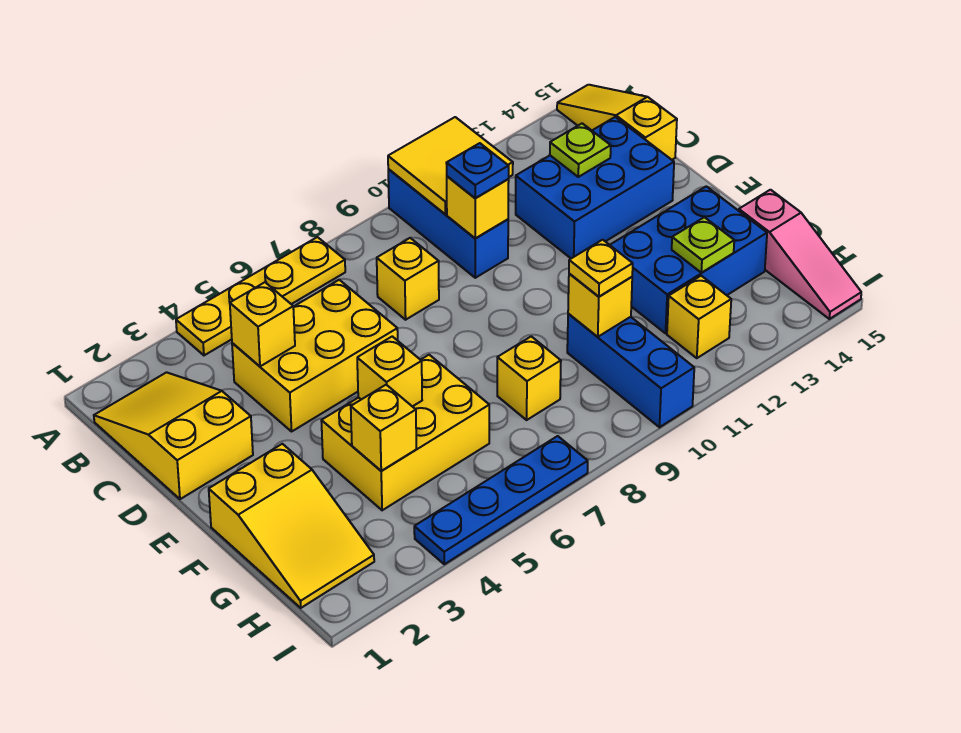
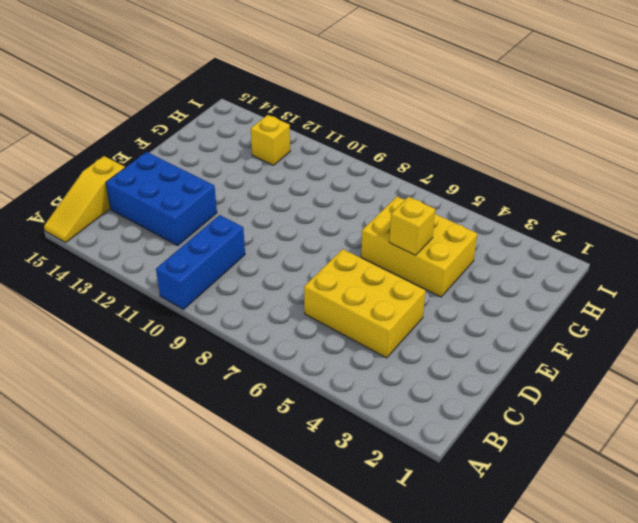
none -> yellow plate A4:A7 level 1
none -> yellow slope B1:D2 level 1 top D
none -> yellow brick C8 level 1

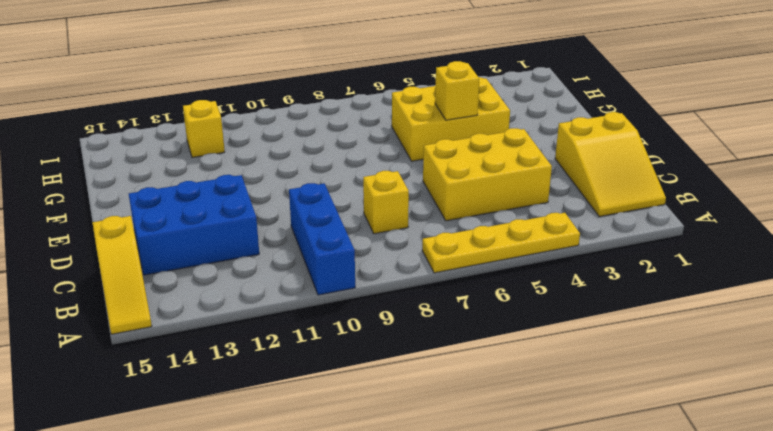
none -> yellow slope F1:H2 level 1 top F
none -> blue brick F12:G14 level 1
none -> yellow brick G8 level 1

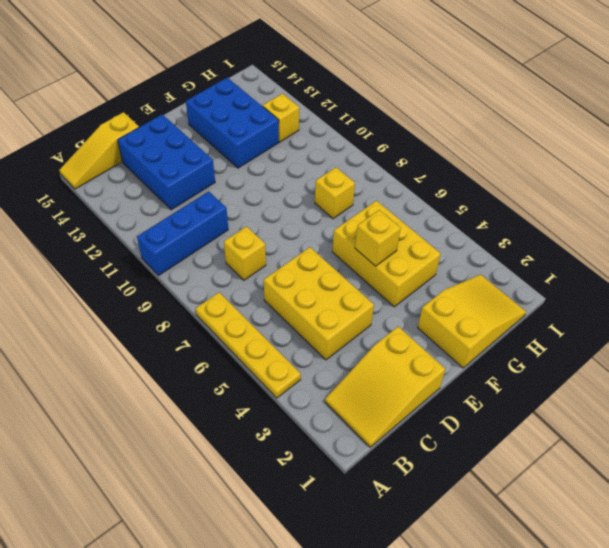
none -> blue brick G10:I10 level 1
none -> pink slope G15:I15 level 1 top G
none -> blue plate I4:I7 level 1

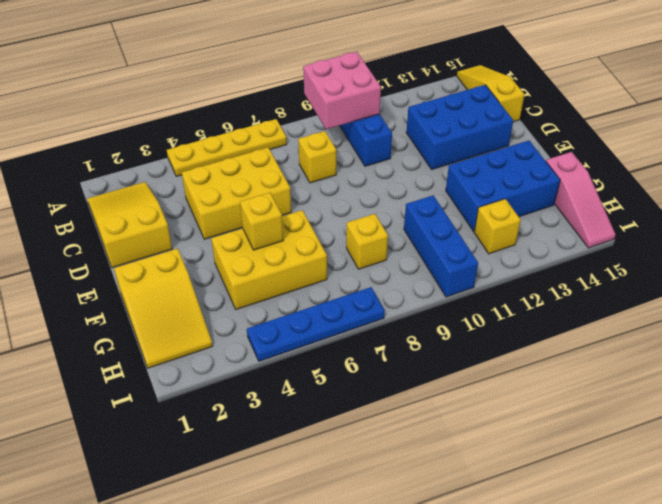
pink brick A9:B10 level 2 -> yellow tile A10:B11 level 2
none -> yellow brick C4 level 2
none -> yellow brick C10 level 2
none -> lime plate C13 level 2

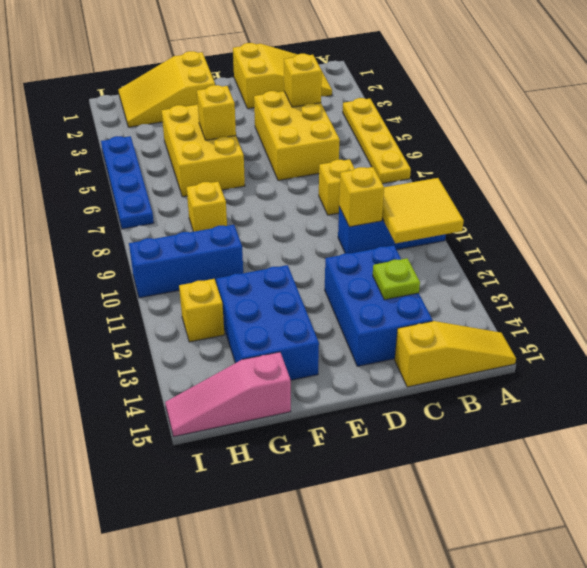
none -> yellow brick G4 level 2
none -> yellow brick G10 level 2
none -> lime plate G13 level 2

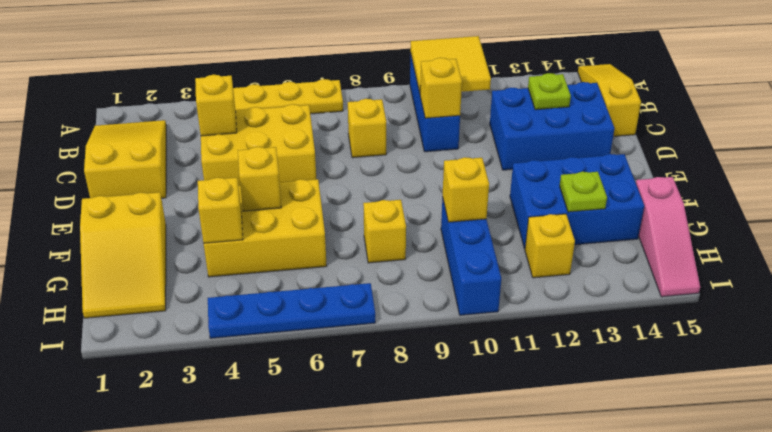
none -> blue plate C10 level 3
none -> yellow plate G10 level 3

